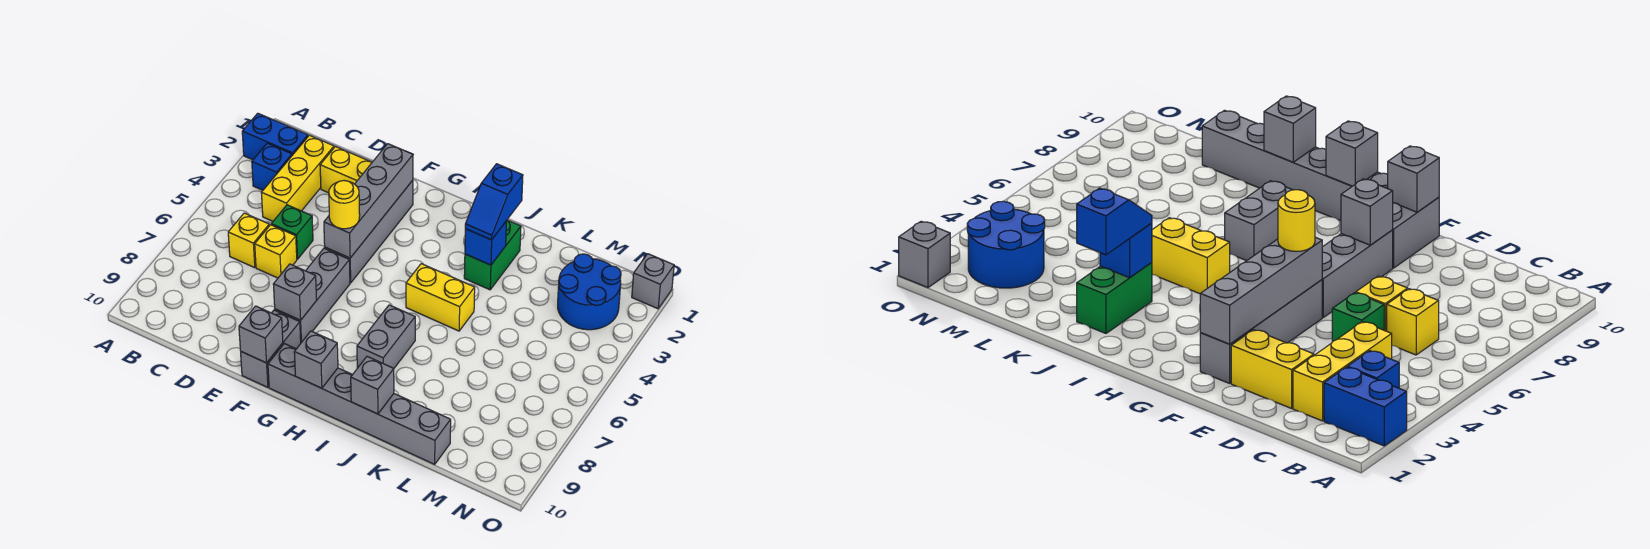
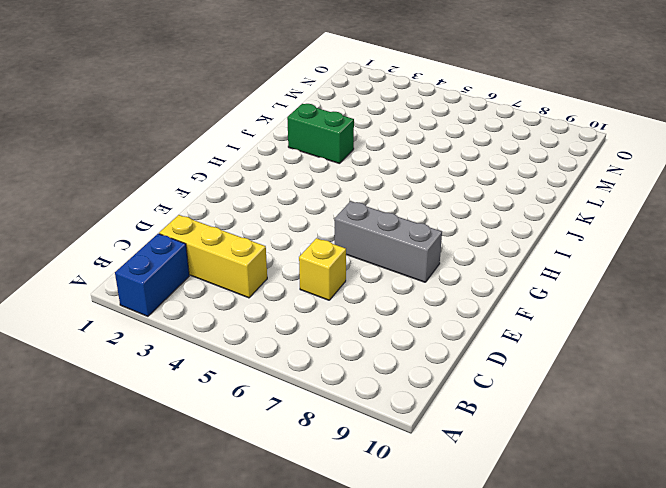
none -> blue brick B3 level 1
none -> yellow brick C6 level 1
none -> yellow brick D2:E2 level 1

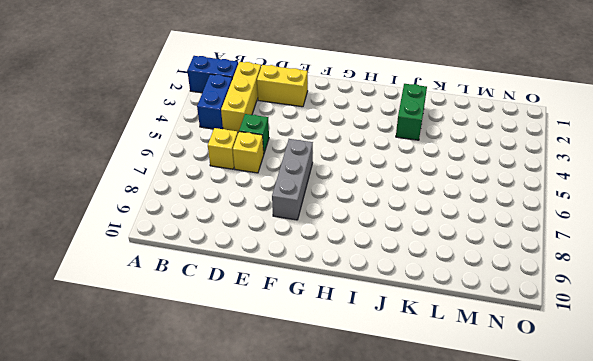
blue brick B3:B4 level 1 -> blue brick B3 level 1
none -> grey brick F2:F5 level 1
none -> grey brick F9:F10 level 1
none -> grey brick G10:L10 level 1

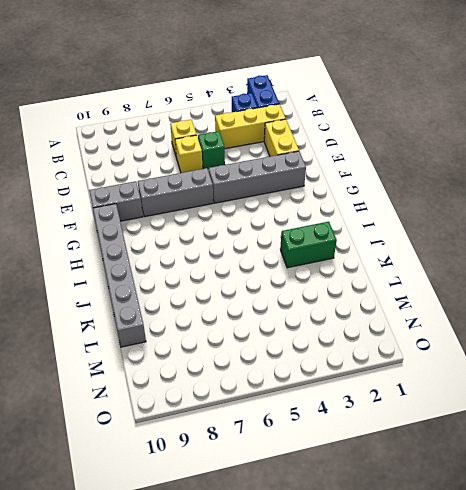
none -> yellow brick I5:J5 level 1
none -> grey brick I7:I8 level 1
none -> blue round brick M2:N3 level 1

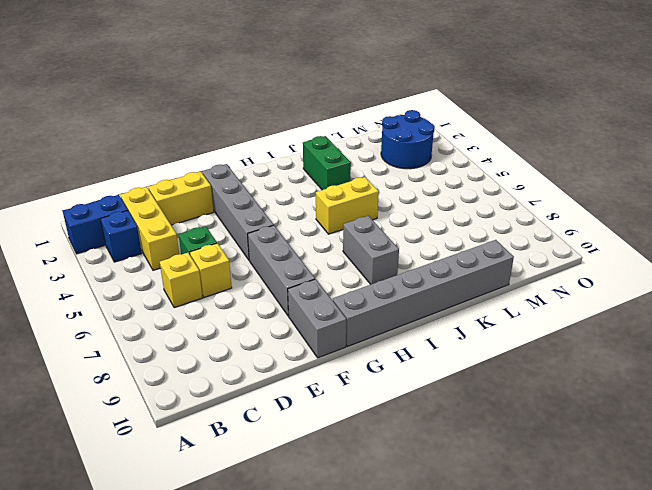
none -> grey brick O1 level 1
none -> grey brick F2:F5 level 2
none -> grey brick F8 level 2

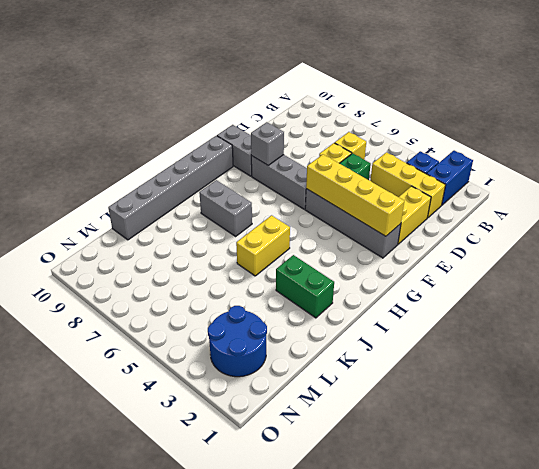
yellow brick F2:F5 level 2 -> grey brick F2:F5 level 2
none -> grey brick O1 level 1
none -> grey brick F10 level 2
none -> grey brick H10 level 2

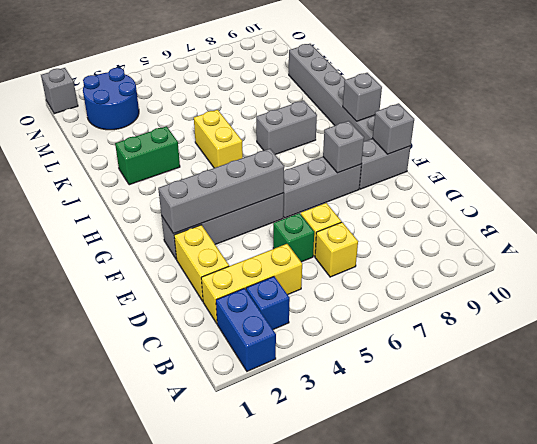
none -> blue brick J3 level 2
none -> grey brick J10 level 2
none -> yellow round brick F5 level 3

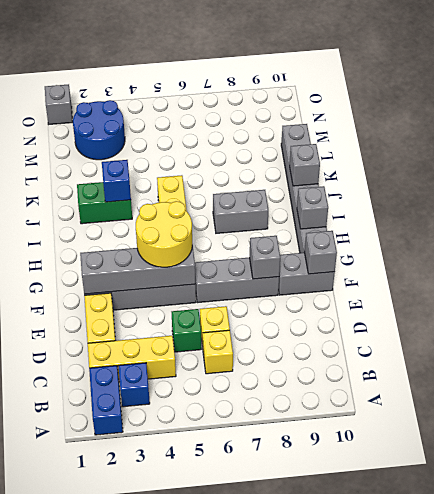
yellow round brick F4:G5 level 3 -> yellow round brick F5 level 3
none -> blue slope J2:J3 level 3 top 2

